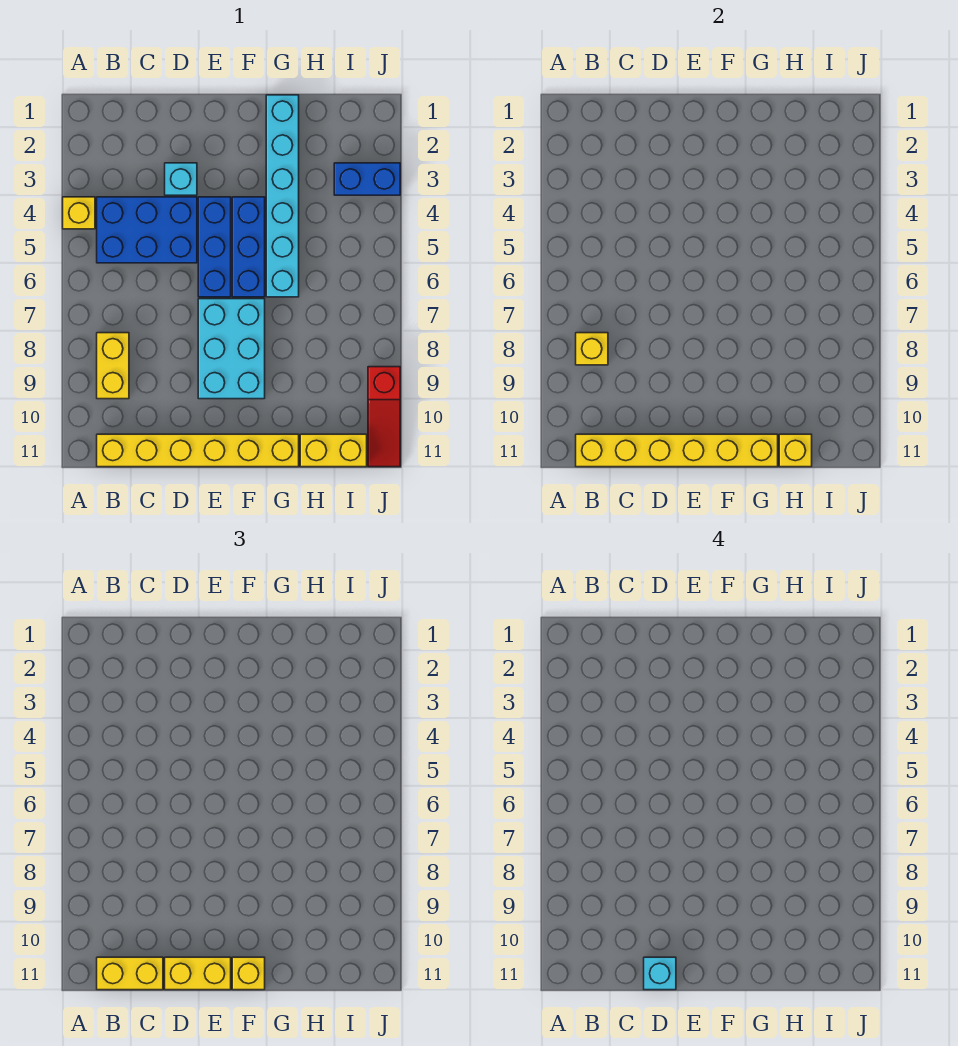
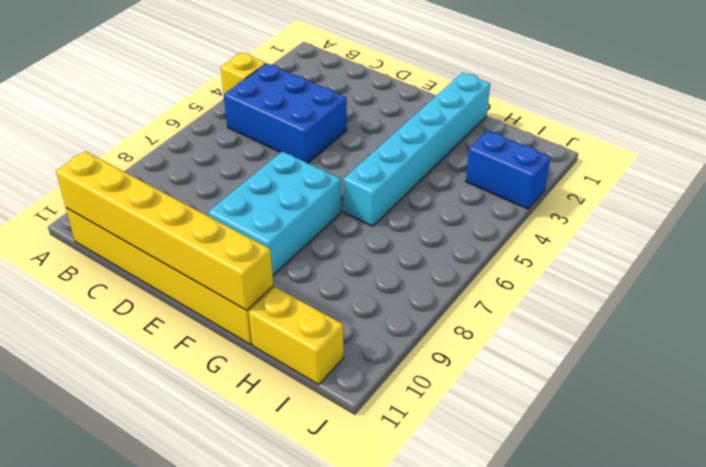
none -> yellow brick B8:B9 level 1
none -> cyan brick D3 level 1
none -> blue brick E4:E6 level 1

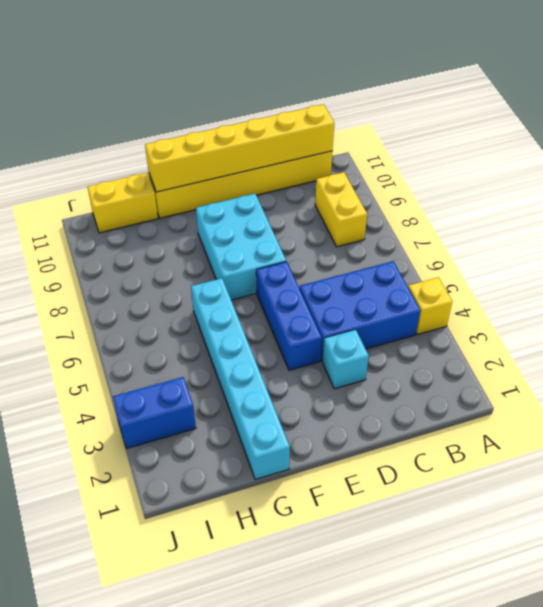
none -> blue brick F4:F6 level 1
none -> red slope J9:J11 level 1 top 9
none -> yellow brick B8 level 2

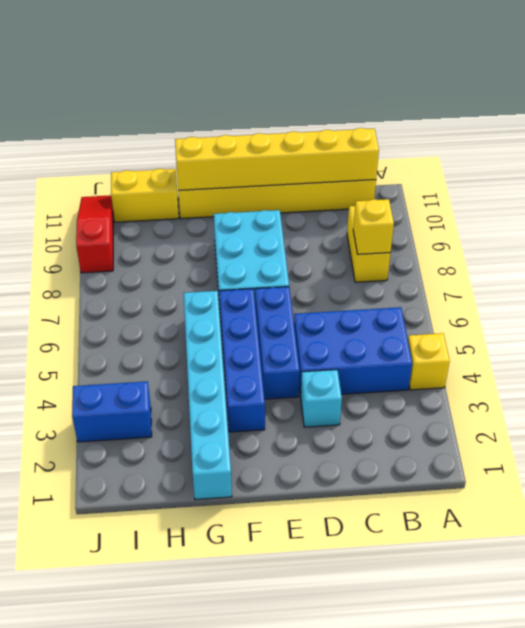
blue brick F3:F6 level 1 -> blue brick F4:F6 level 1
none -> yellow brick H11 level 2
none -> yellow brick B11:C11 level 3
none -> yellow brick D11:E11 level 3

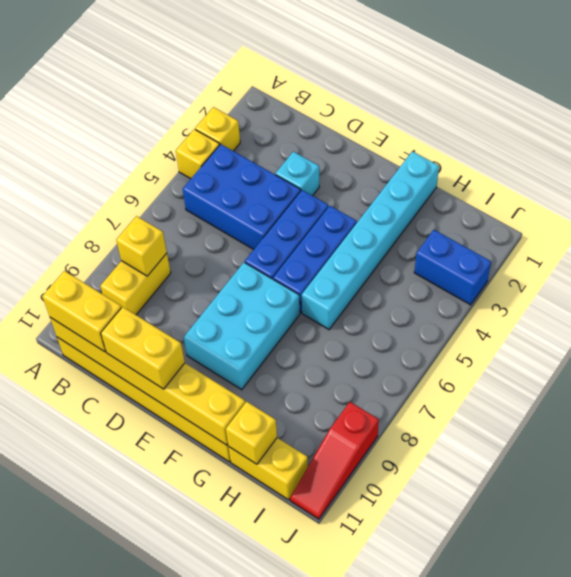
yellow brick A3 level 1 -> yellow brick F11 level 3
none -> cyan brick D11 level 4

